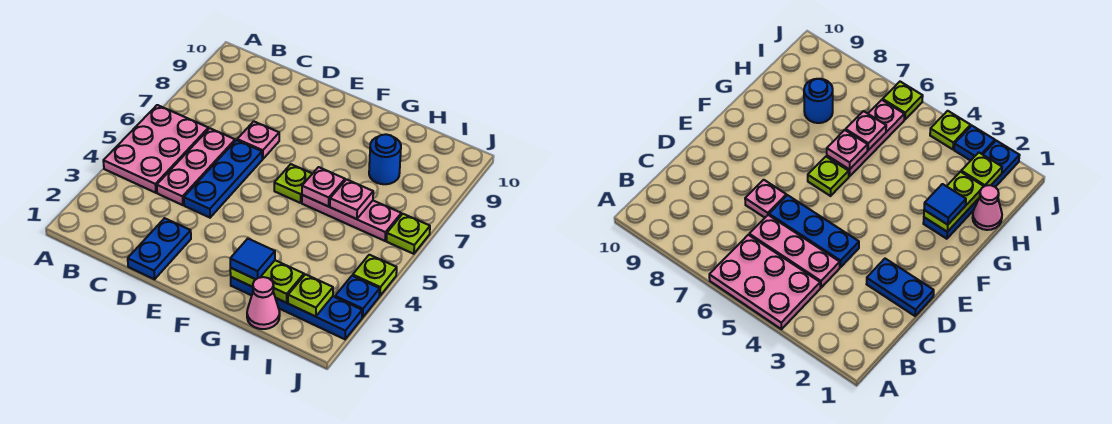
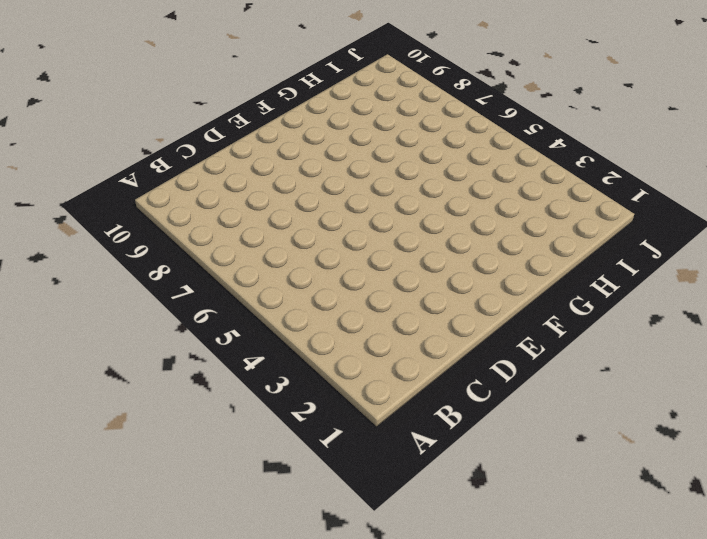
none -> pink plate A4:B6 level 1
none -> pink plate C4:C6 level 1
none -> blue plate D1:D2 level 1

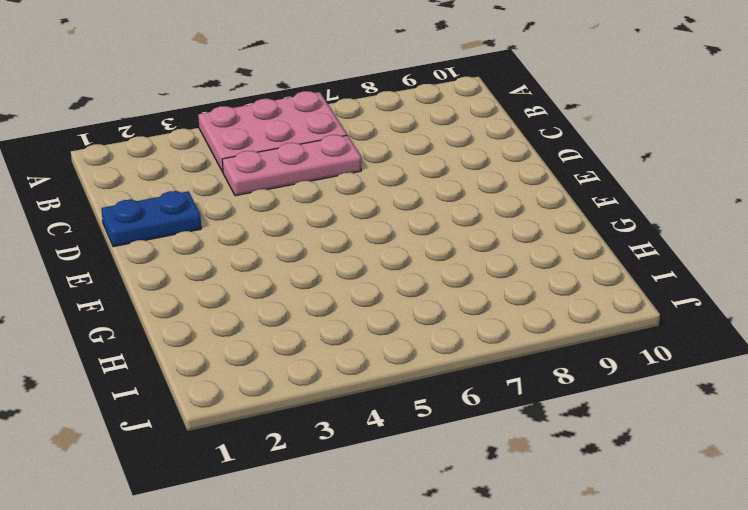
none -> blue plate D4:D6 level 1
none -> pink plate D7 level 1
none -> lime plate F6 level 1

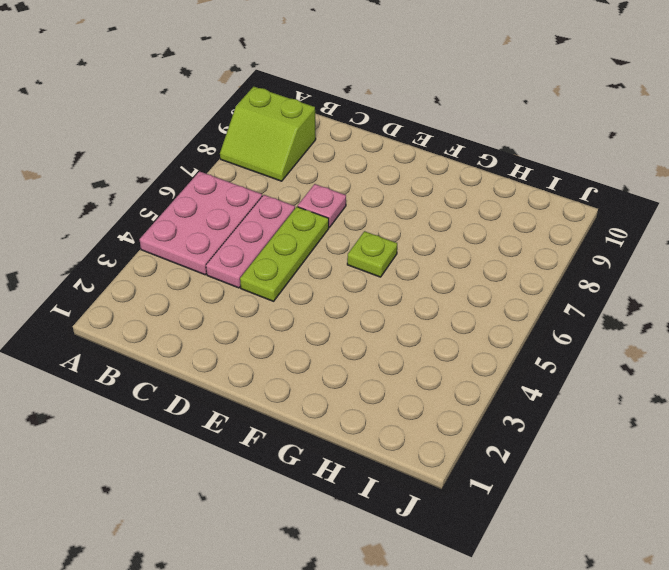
lime slope A8:B9 level 1 top 9 -> none
lime plate D4:D6 level 1 -> blue plate D4:D6 level 1
none -> blue plate D1:D2 level 1
none -> blue plate G2:J2 level 1
none -> pink plate G6:I6 level 1

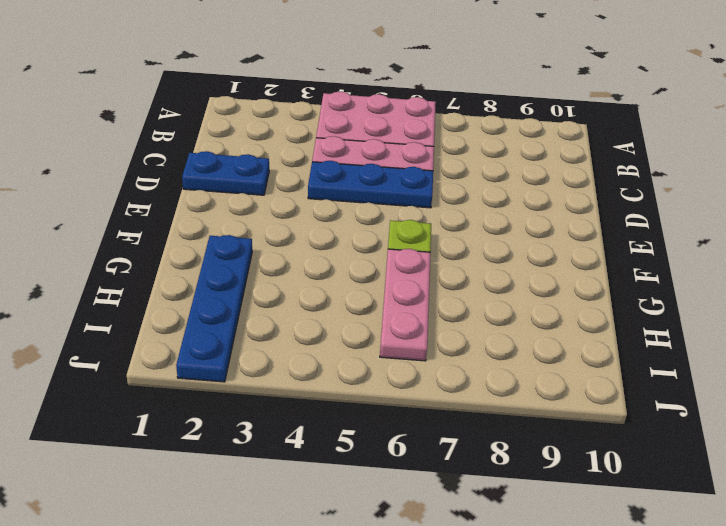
none -> pink plate D7 level 1
none -> pink cone H1 level 1
none -> blue round brick H8 level 1

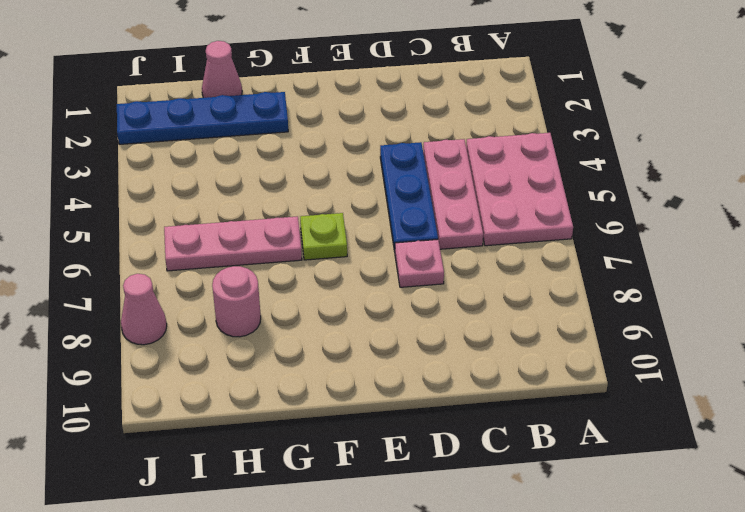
pink round brick H8 level 1 -> blue round brick H8 level 1
pink cone J8 level 1 -> none
none -> blue plate D1:D2 level 1
none -> blue plate J3 level 1
none -> lime plate J4 level 1

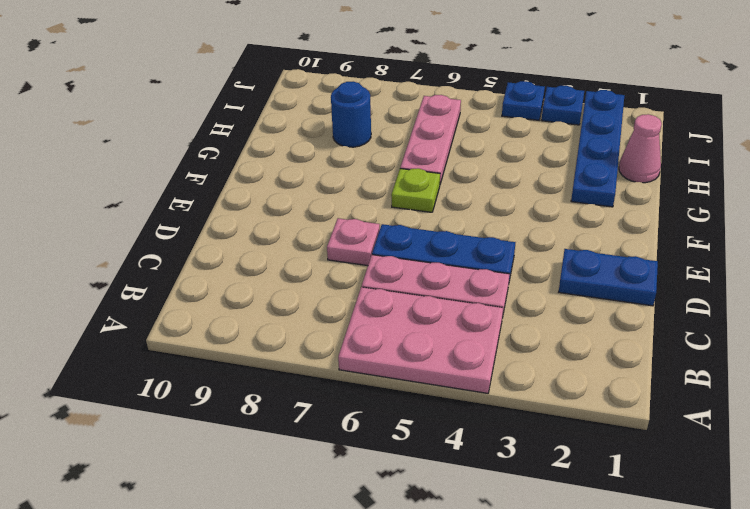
blue plate J4 level 1 -> lime plate J4 level 1
none -> lime plate J6 level 1
none -> lime plate G2:H2 level 2
none -> pink plate G6 level 2

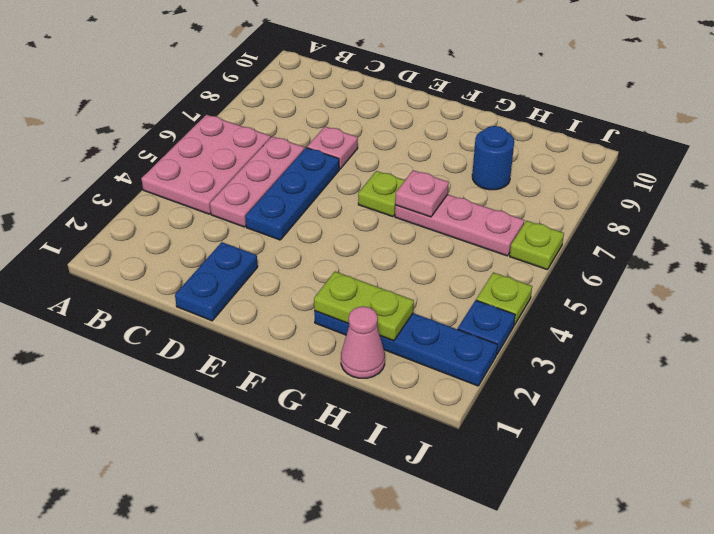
none -> pink plate H6 level 2
none -> lime plate I2 level 2
none -> blue tile G2 level 3

